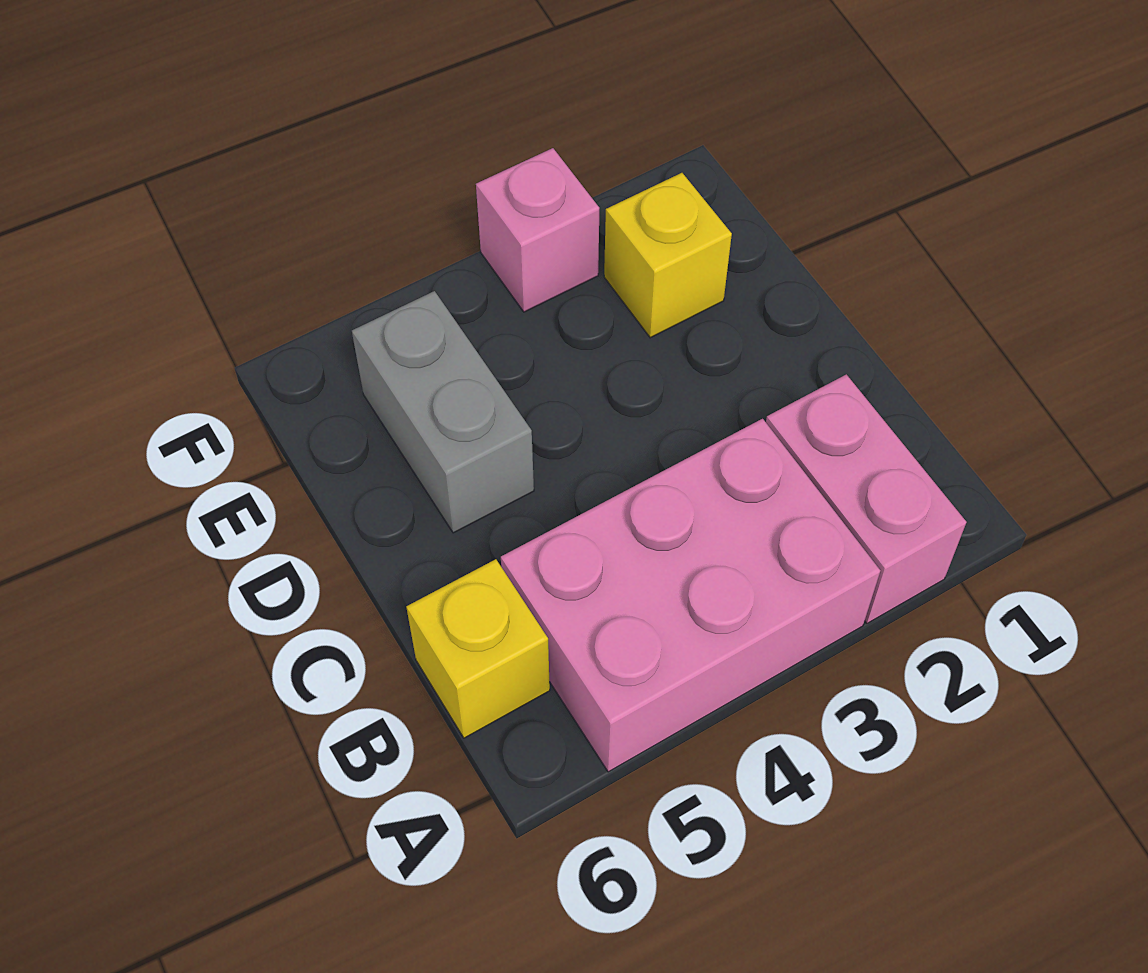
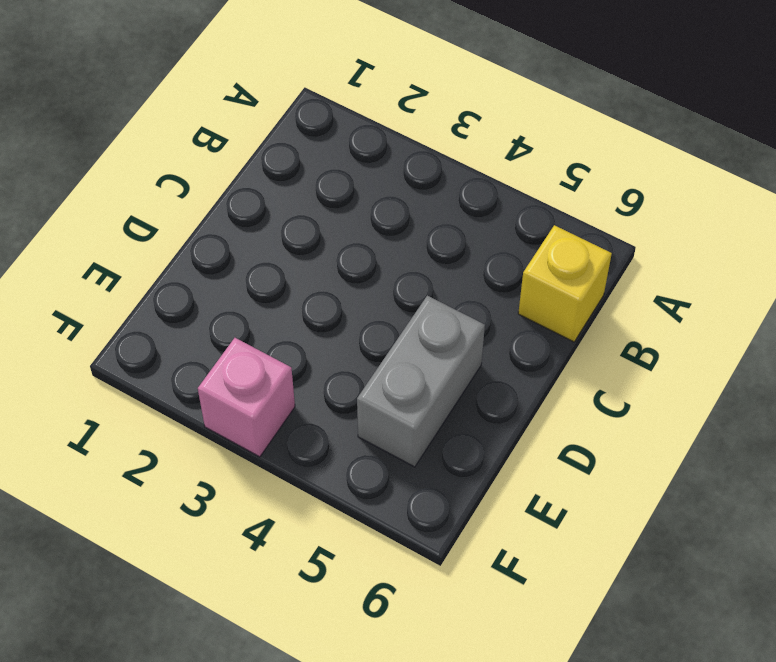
none -> pink brick A2:B2 level 1
none -> pink brick A3:B5 level 1

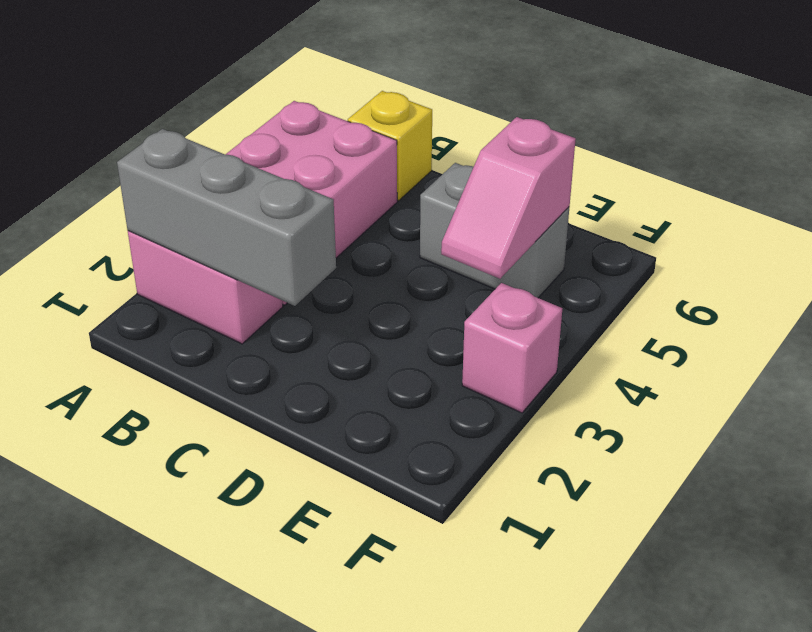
grey brick A2:C2 level 2 -> none
pink slope E4:E5 level 2 top 5 -> none
none -> yellow brick E2 level 1

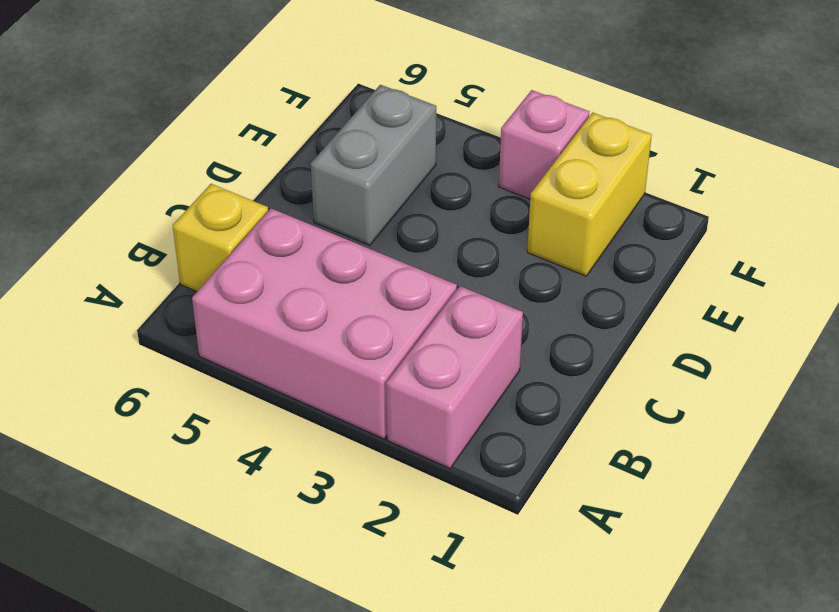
yellow brick E2:F2 level 1 -> yellow brick E2 level 1

